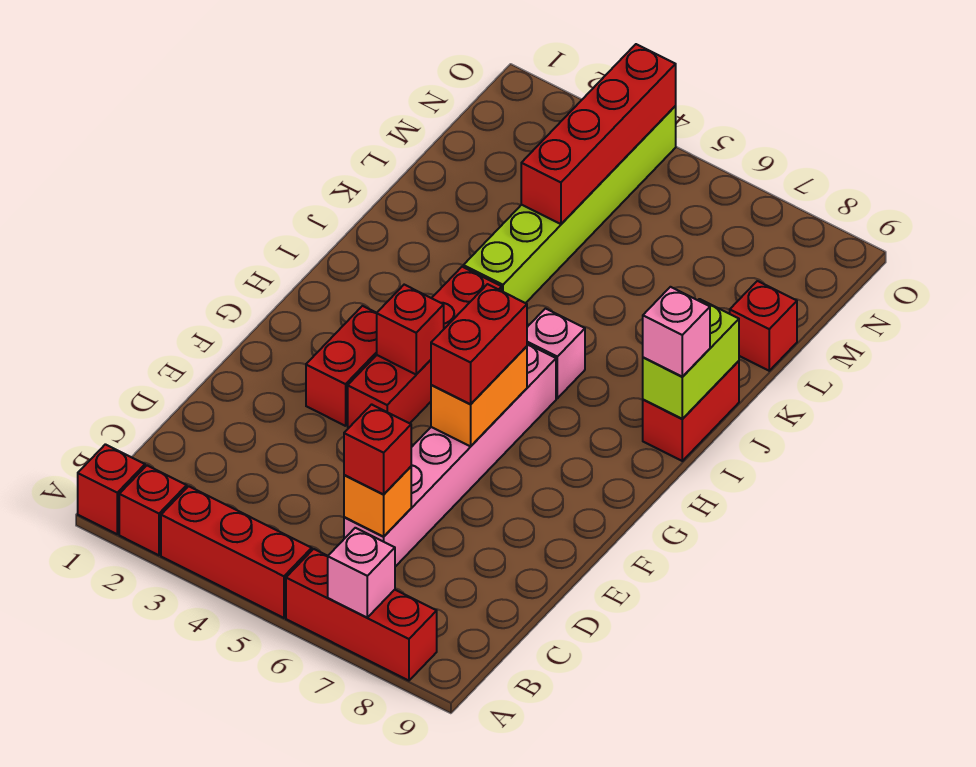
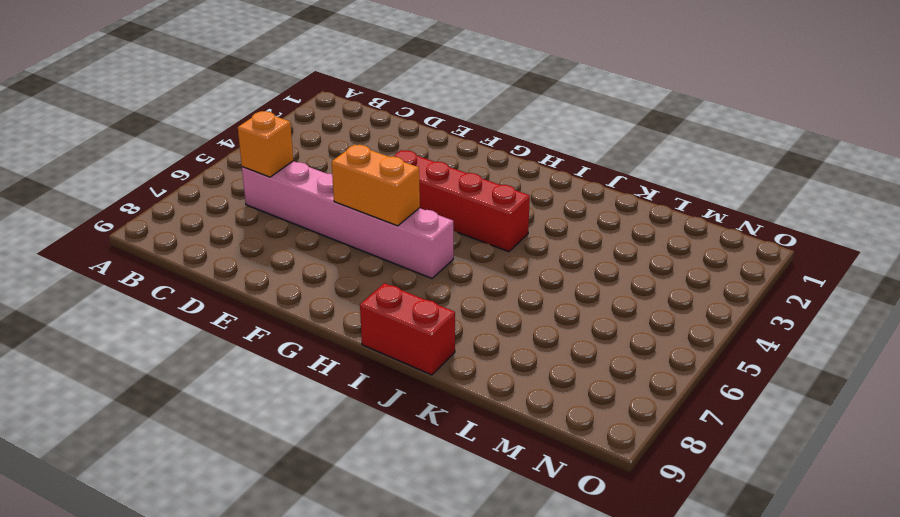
none -> red brick A1 level 1
none -> red brick A2 level 1
none -> red brick A3:A5 level 1

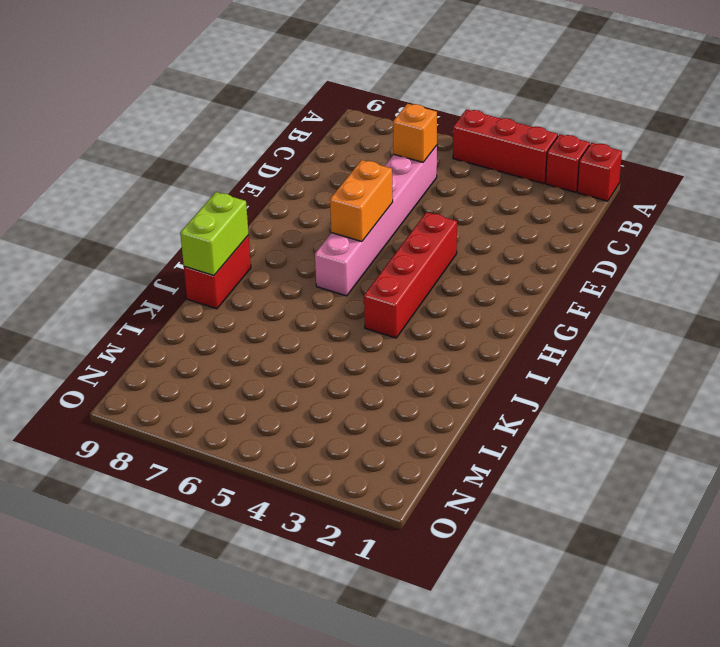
none -> red brick A6:A8 level 1
none -> red brick F3:G3 level 1
none -> pink brick I6 level 1

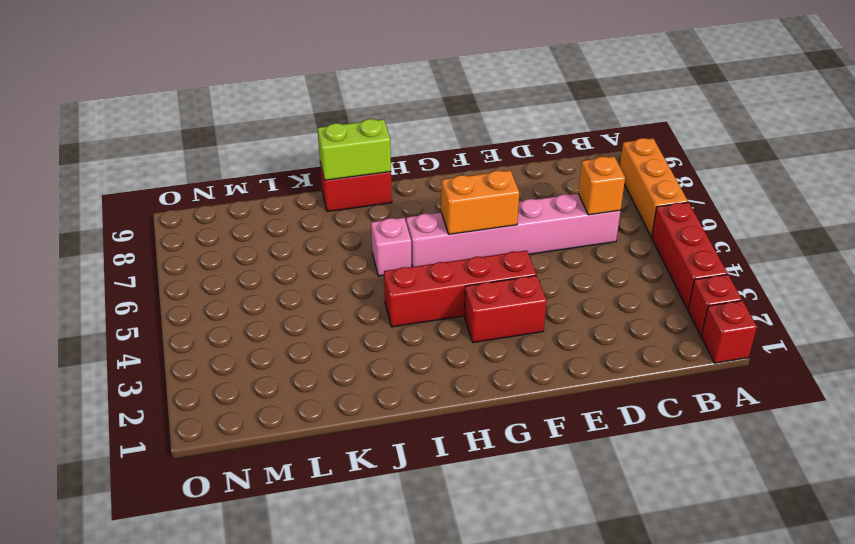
orange brick A6:A8 level 1 -> red brick A6:A8 level 1
none -> lime brick J4:O4 level 1
none -> red brick L9 level 1
none -> pink brick A7 level 2

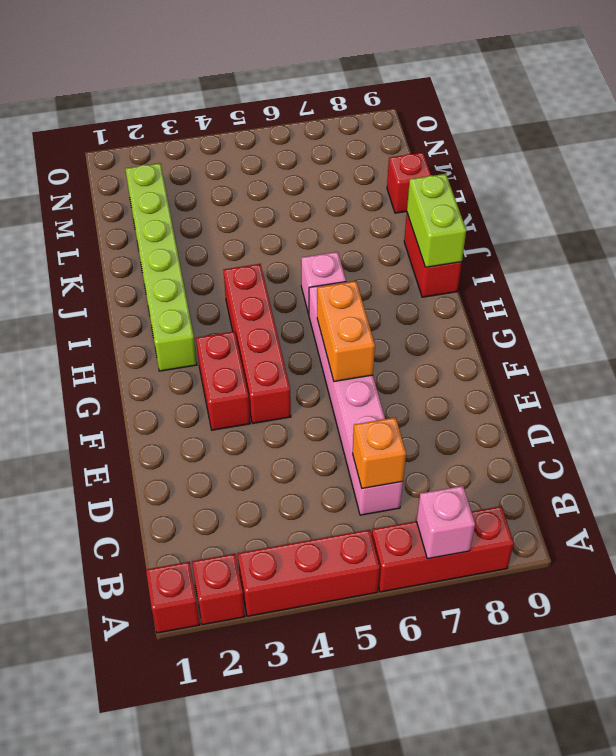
lime brick H2:M2 level 1 -> lime brick J4:O4 level 1
none -> red brick G4 level 2
none -> red brick L4:O4 level 2
none -> red brick C6 level 3

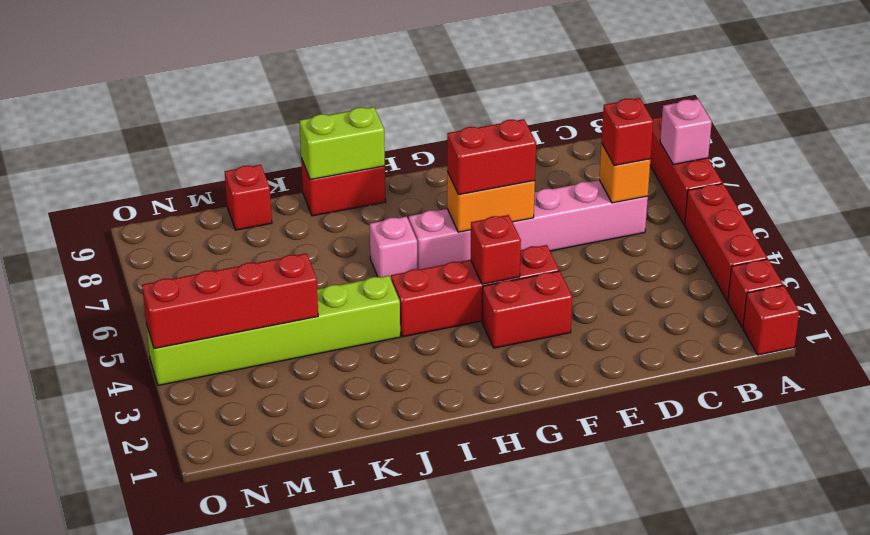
none -> pink brick I9 level 3

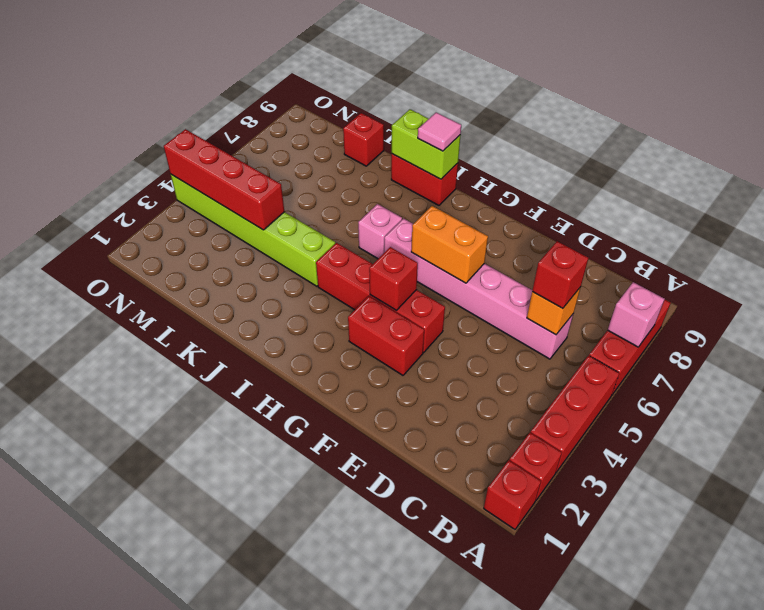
pink tile I9 level 3 -> pink brick I9 level 3
none -> red brick F6:G6 level 3

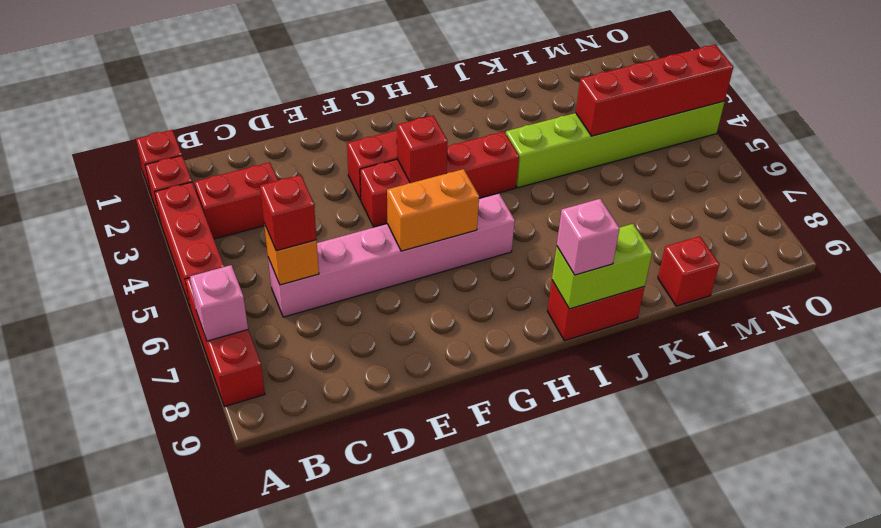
red brick B3:C3 level 1 -> red brick F6:G6 level 3
none -> pink brick I6 level 1

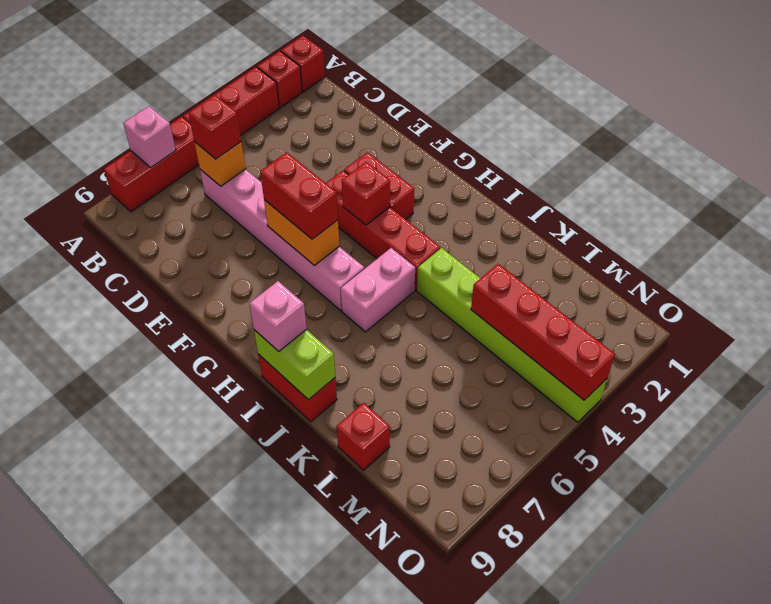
pink brick I5:I6 level 1 -> pink brick I6 level 1

